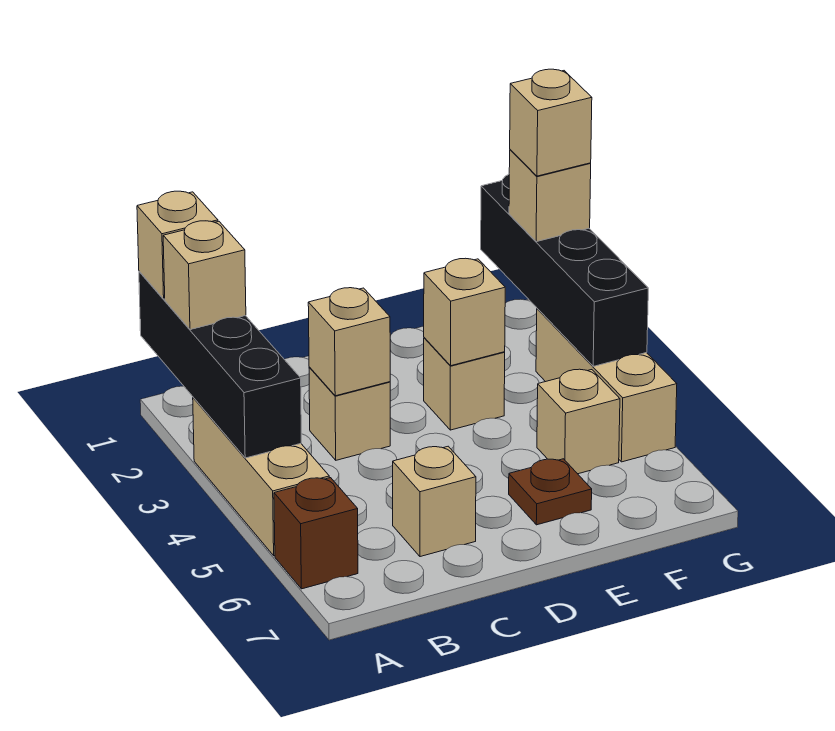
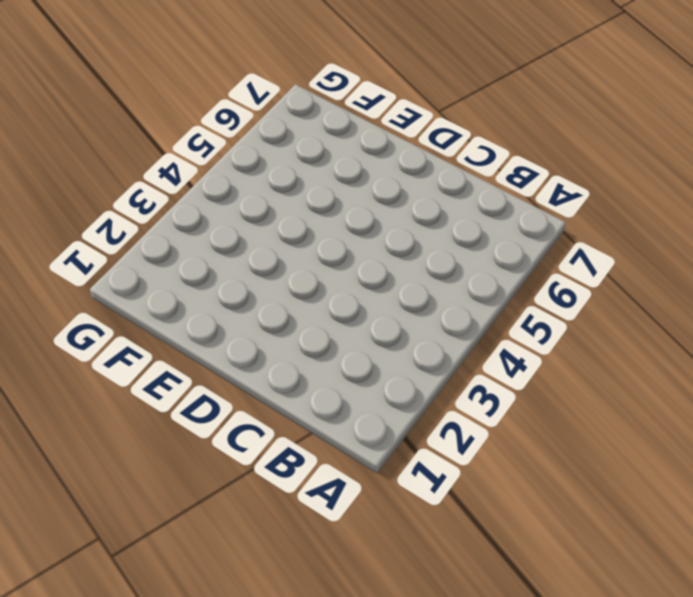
none -> tan brick A3:A5 level 1
none -> brown brick A6 level 1
none -> tan brick C3 level 1

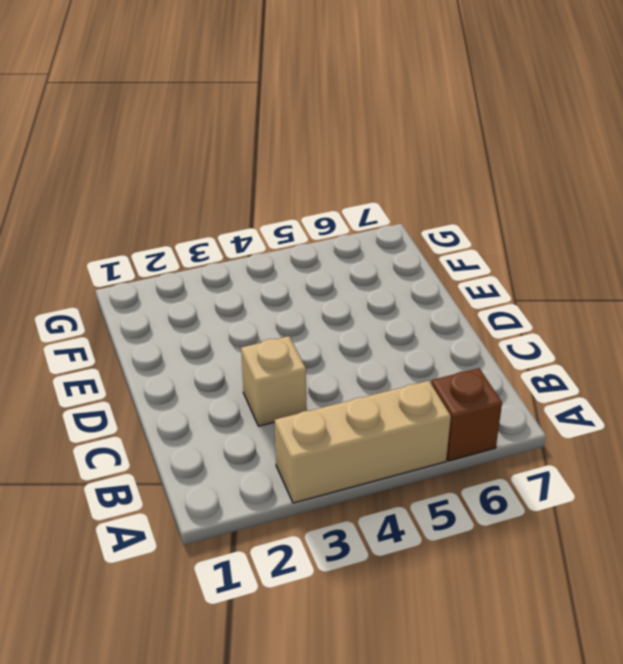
none -> tan brick C6 level 1
none -> tan brick E3 level 1
none -> brown plate E6 level 1

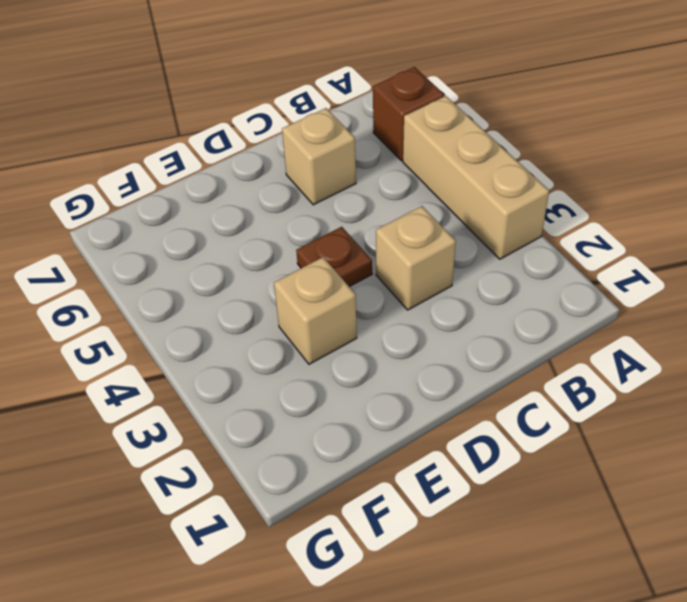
brown plate D4 level 1 -> brown plate E6 level 1
none -> tan brick F5 level 1
none -> tan brick G3:G5 level 1
none -> black brick A1:A4 level 2

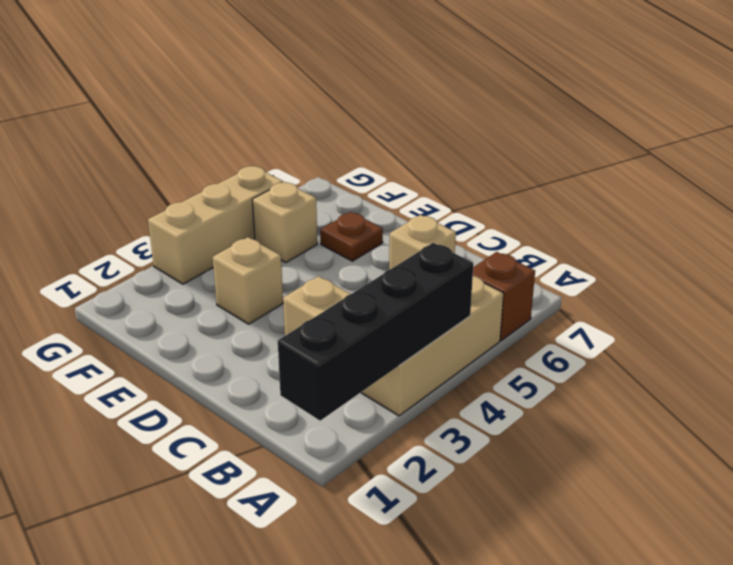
none -> tan brick C3 level 2
none -> tan brick E3 level 2
none -> black brick G1:G4 level 2

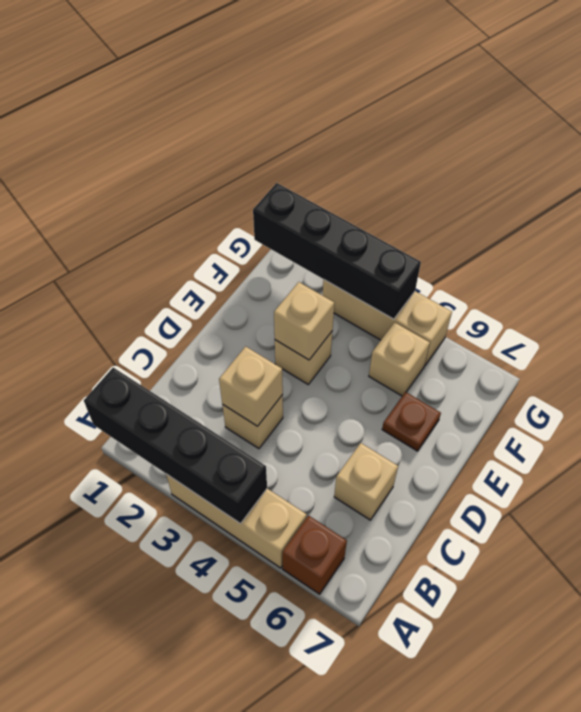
none -> tan brick A1 level 3
none -> tan brick A2 level 3
none -> tan brick G2 level 3

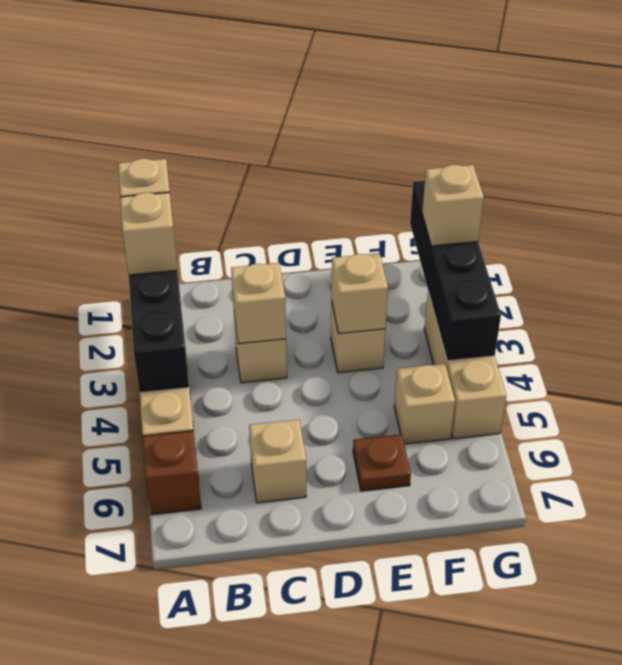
none -> tan brick G2 level 4

